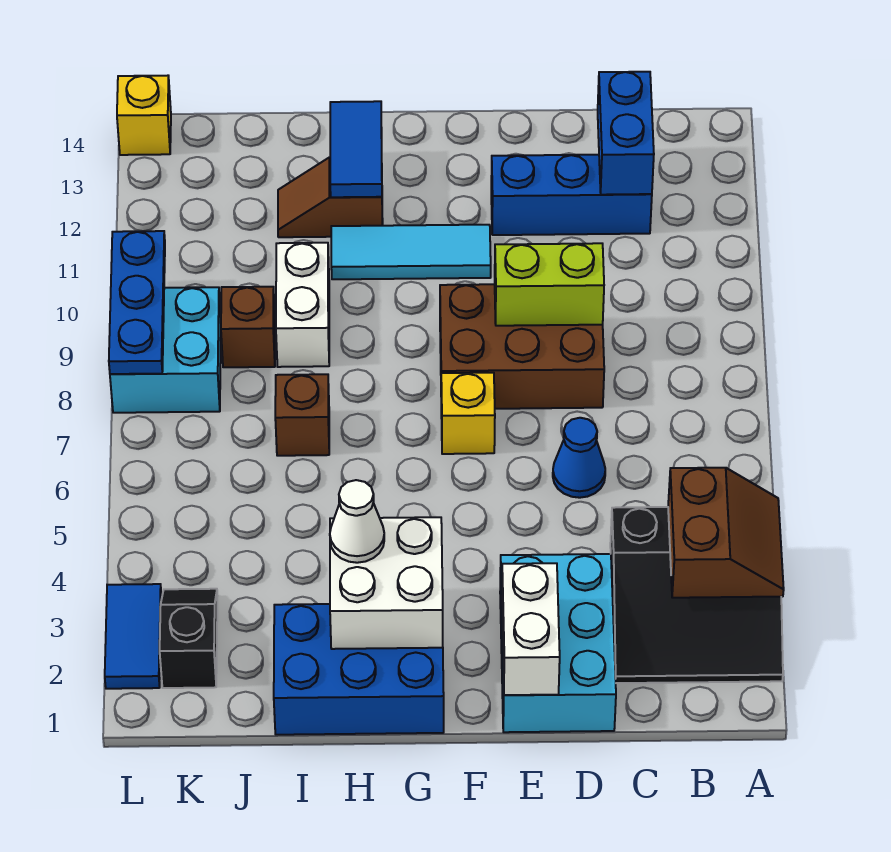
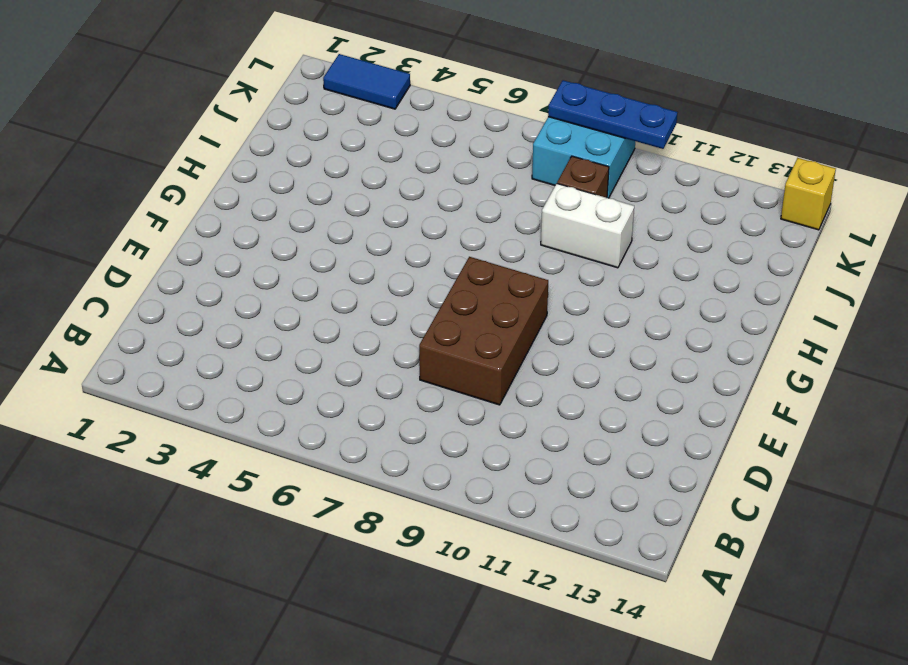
none -> black slope A2:C4 level 1 top 4
none -> blue brick C12:E12 level 1
none -> cyan brick D1:E3 level 1

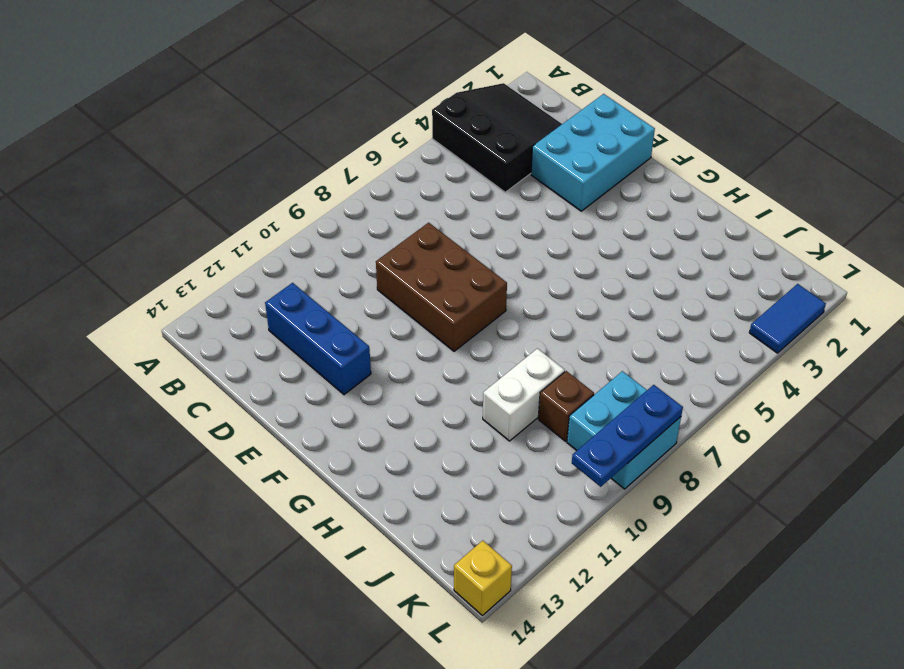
none -> blue cone D6 level 1
none -> yellow brick F7 level 1
none -> cyan tile F11:H11 level 1

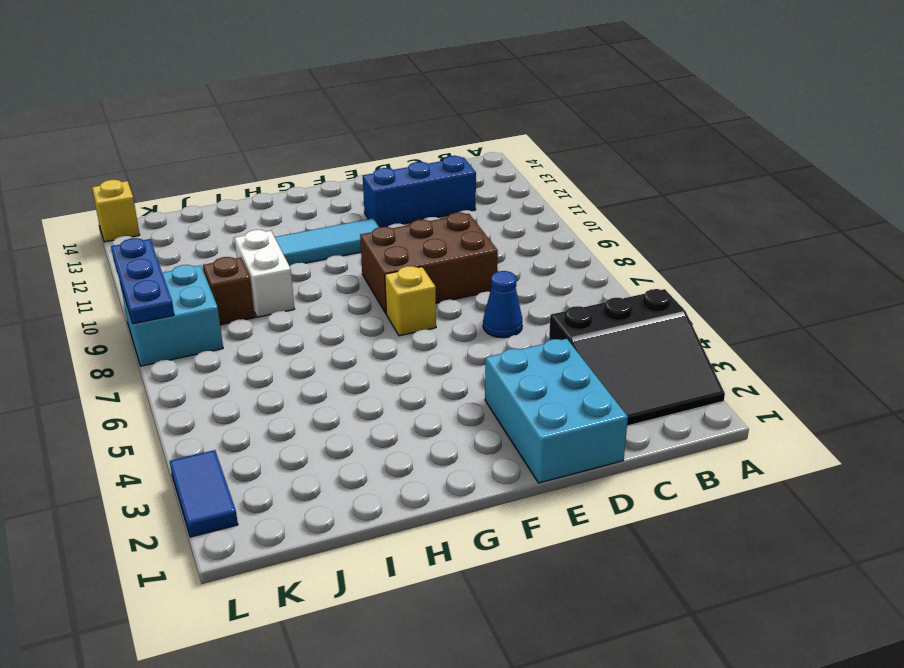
none -> blue brick G1:I2 level 1
none -> brown slope H12:I12 level 1 top H
none -> brown brick I7 level 1

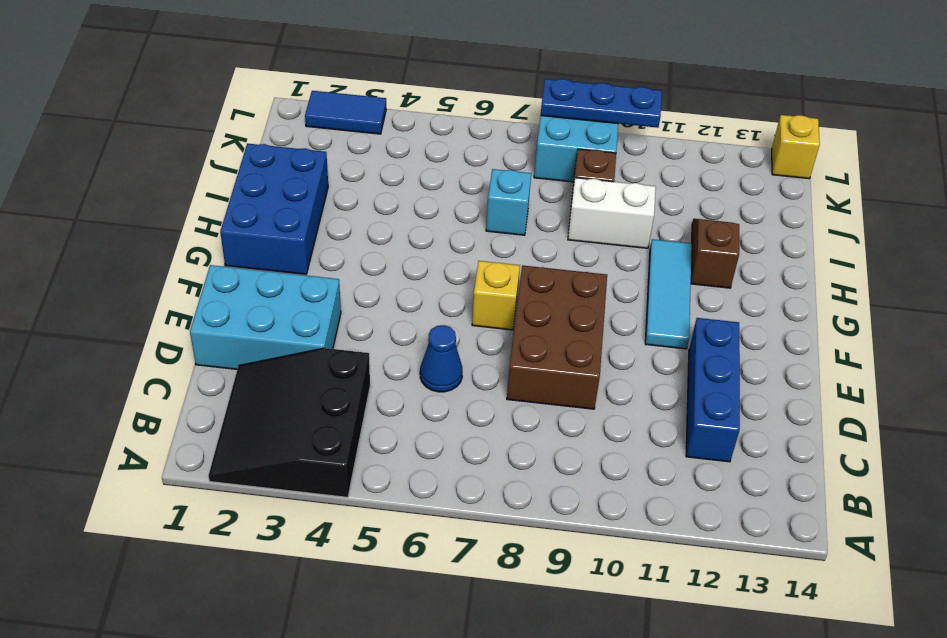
cyan brick I7 level 1 -> brown brick I7 level 1
none -> black slope K2:K3 level 1 top 2
none -> brown slope A3:B4 level 2 top B
none -> blue brick C12:C13 level 2

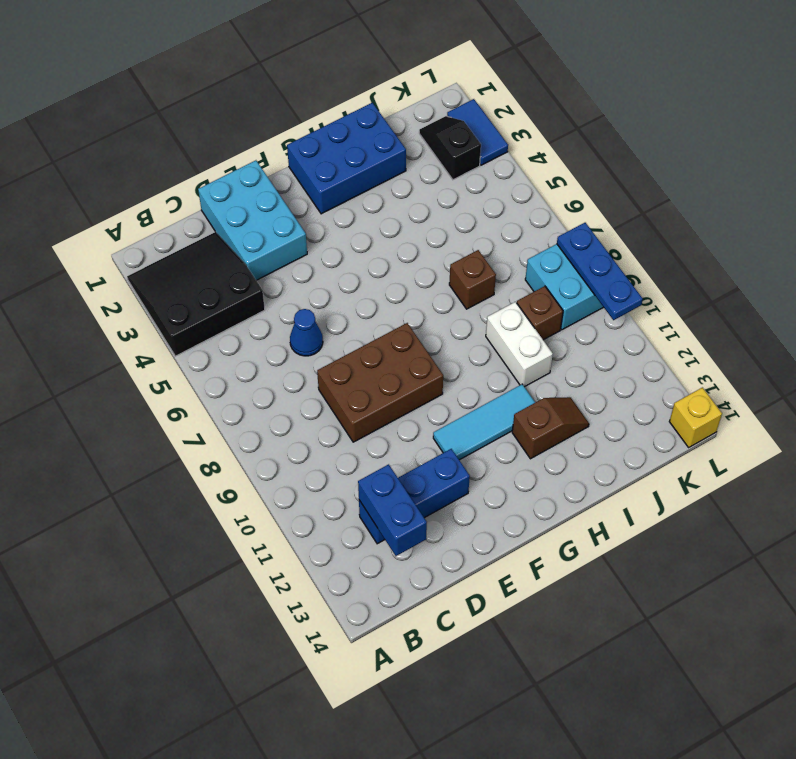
black slope K2:K3 level 1 top 3 -> black slope K2:K3 level 1 top 2
none -> yellow brick F7 level 1
none -> brown slope A3:B4 level 2 top B
none -> lime brick D9:E9 level 2

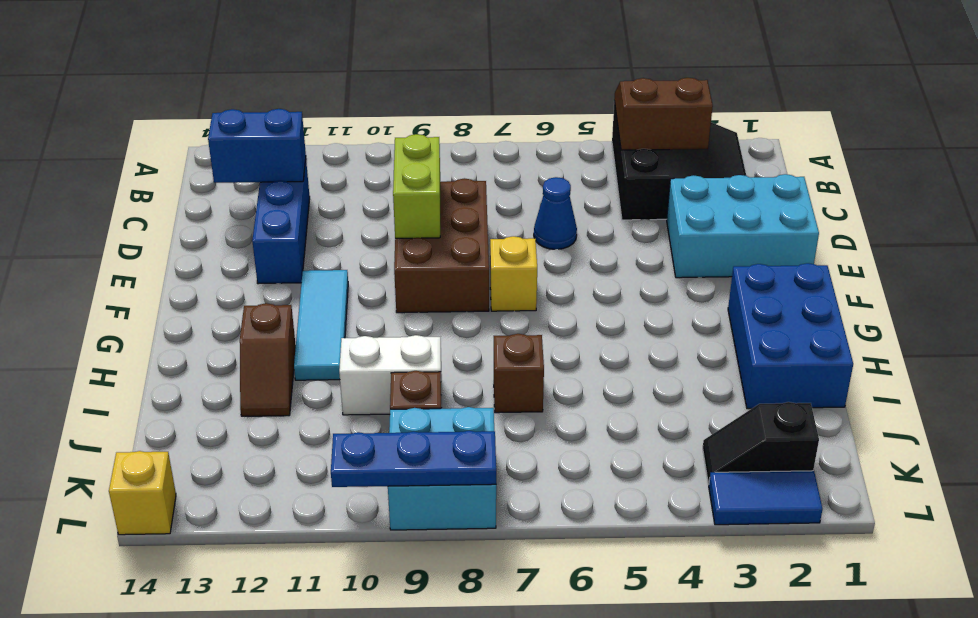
none -> white brick E1:E2 level 2
none -> white brick G2:H3 level 2
none -> blue tile H12:H13 level 2

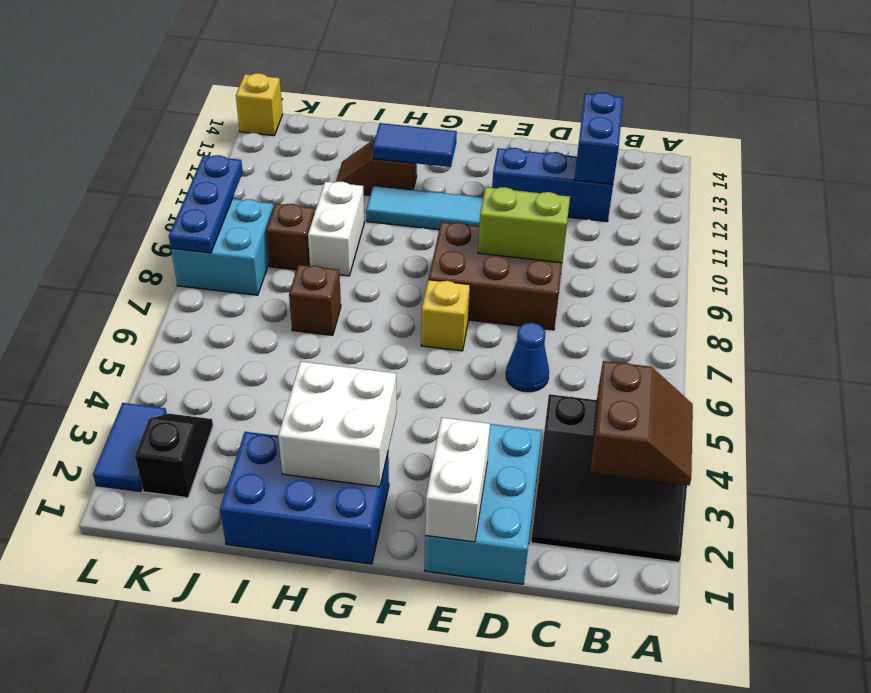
blue tile G12:H12 level 2 -> blue tile H12:H13 level 2
none -> white cone H3 level 3

